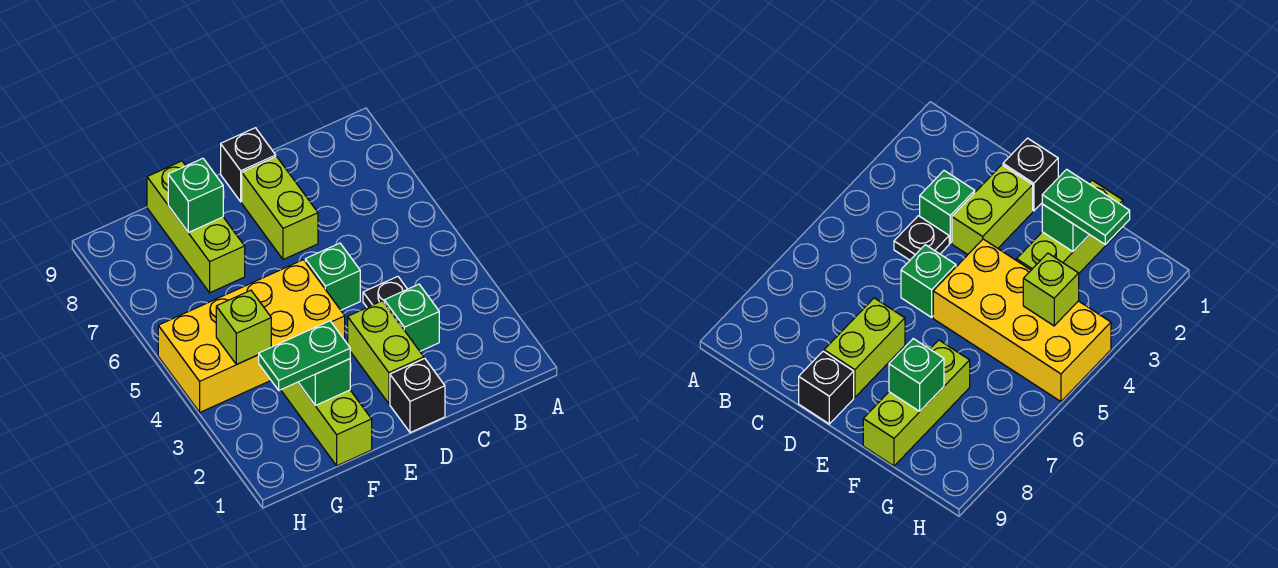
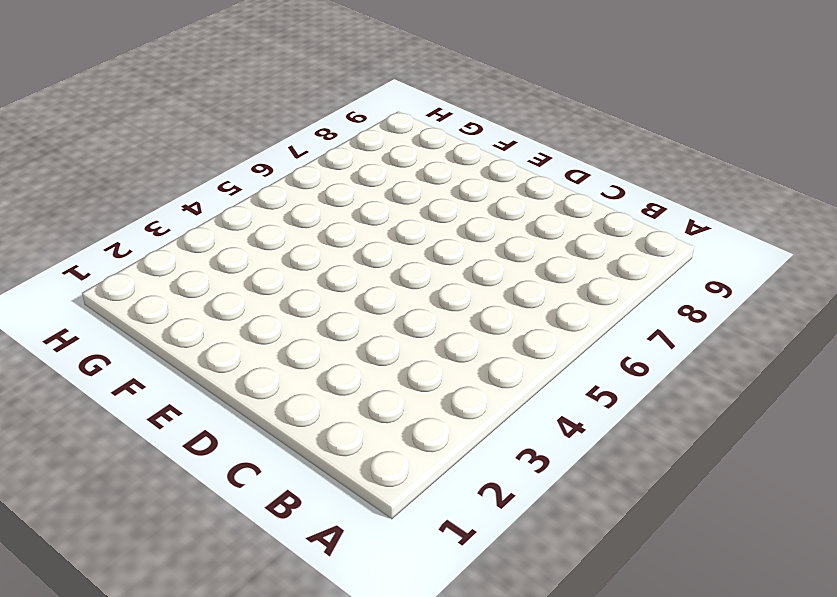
none -> green brick C3 level 1
none -> black plate C4 level 1
none -> black brick D1 level 1

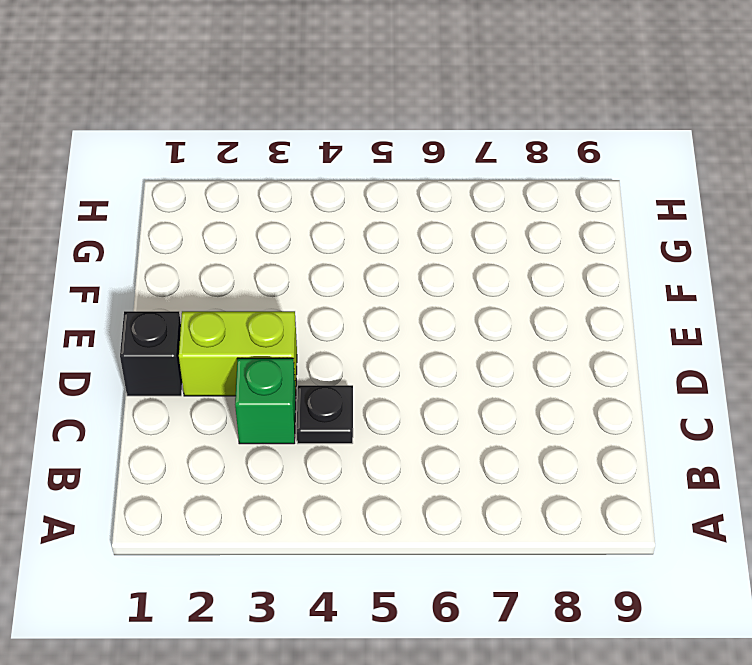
none -> green brick D5 level 1
none -> lime brick D7:D8 level 1
none -> black brick D9 level 1

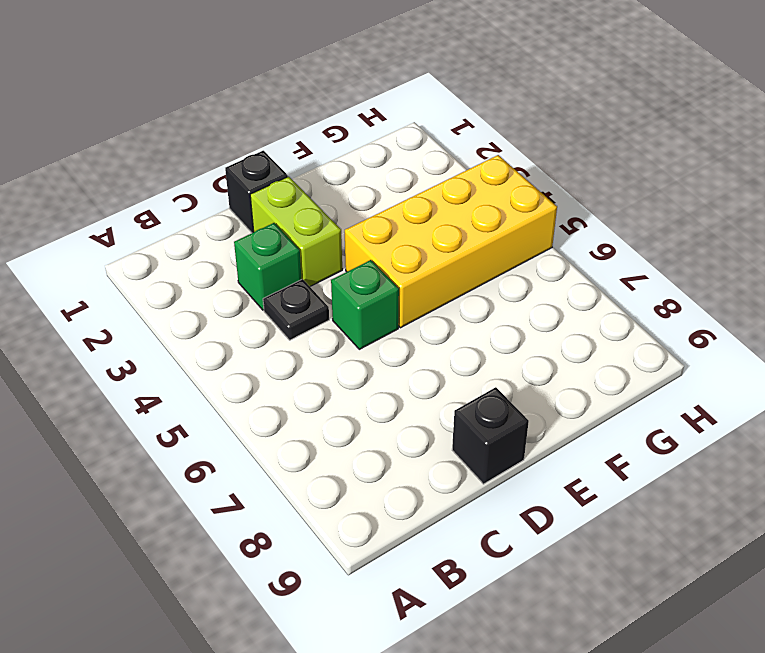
none -> lime brick D7:D8 level 1
none -> lime brick F1:F3 level 1
none -> lime brick F7:F9 level 1

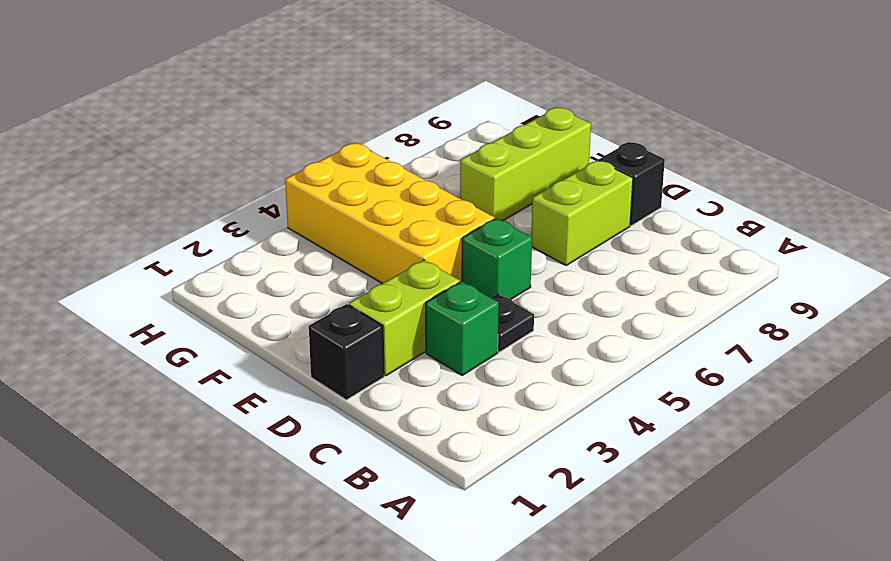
none -> lime brick F1:F3 level 1
none -> green brick F2 level 2
none -> green brick F8 level 2

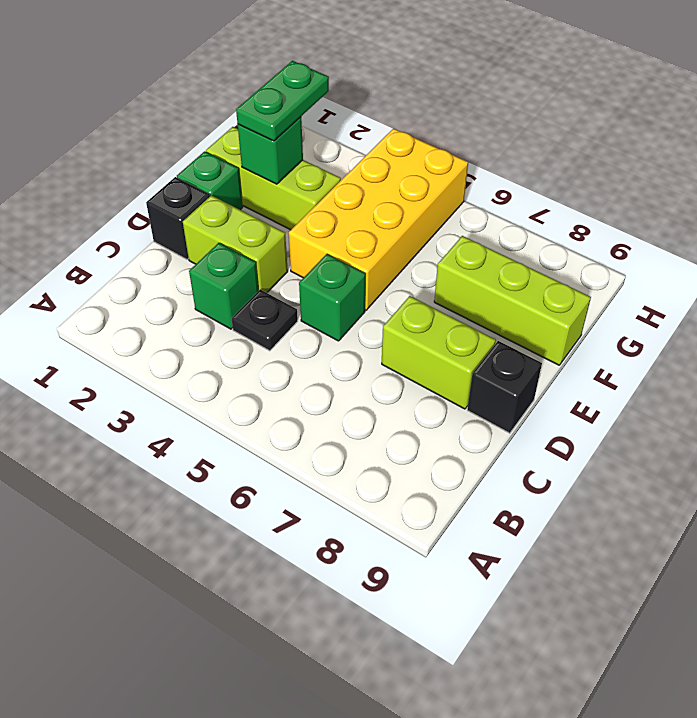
green brick E1 level 1 -> green brick F8 level 2
none -> lime brick G4 level 2

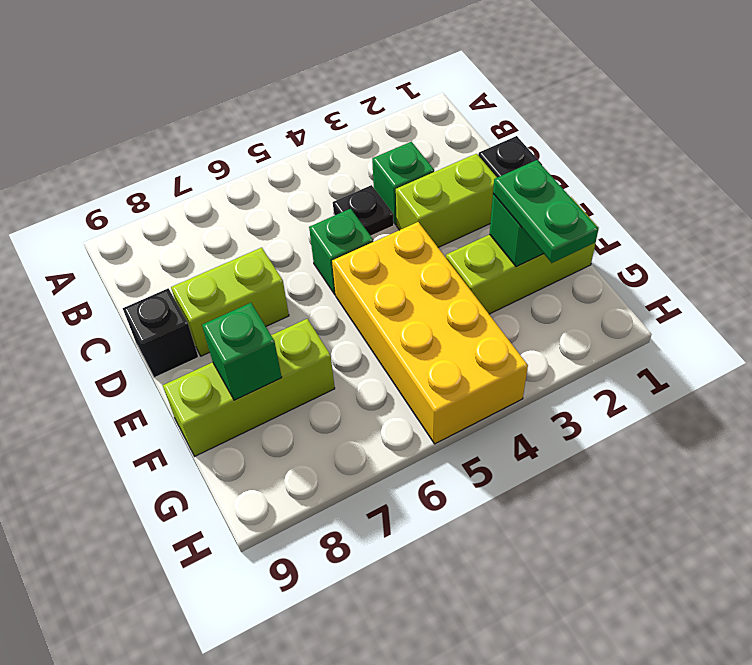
none -> lime brick G4 level 2

